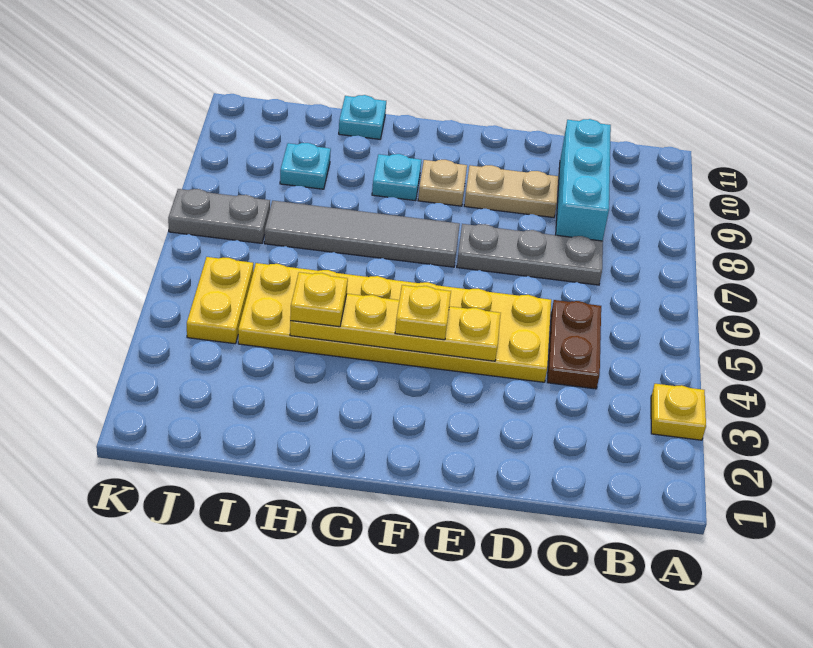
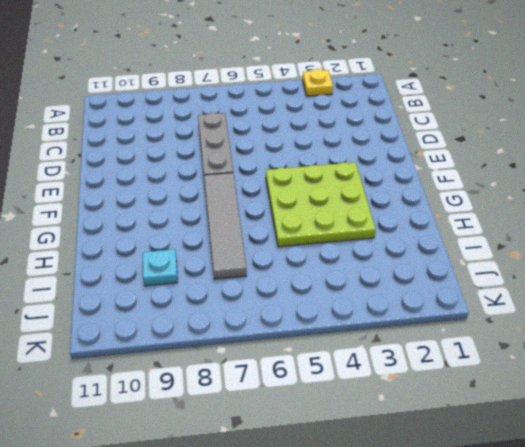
lime plate F3:H5 level 1 -> yellow plate D4:I5 level 1
none -> brown plate C4:C5 level 1
none -> cyan brick C8:C10 level 1
none -> tan plate D9:E9 level 1

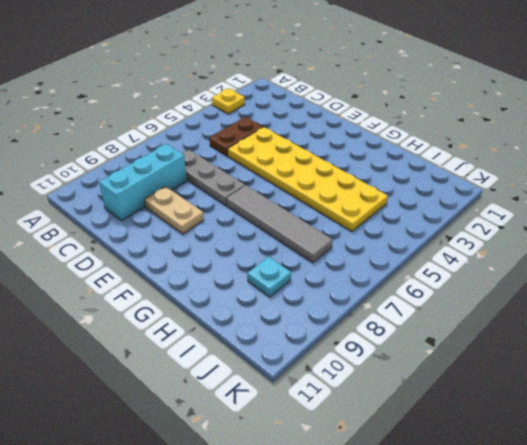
none -> tan plate F9 level 1
none -> cyan plate G9 level 1
none -> cyan plate H11 level 1

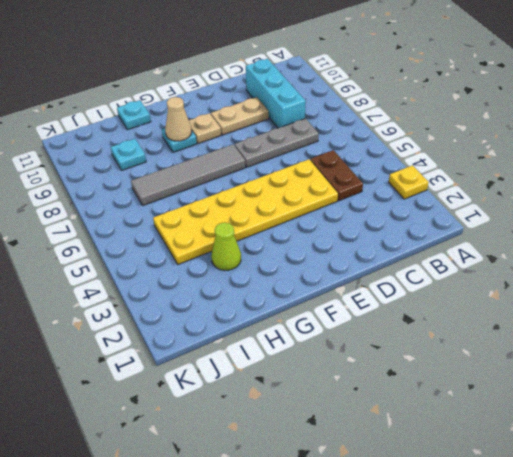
tan cone G9 level 2 -> none
lime cone H3 level 1 -> none
none -> yellow plate J4:J5 level 1
none -> grey plate J7:K7 level 1
none -> yellow plate E4:H4 level 2

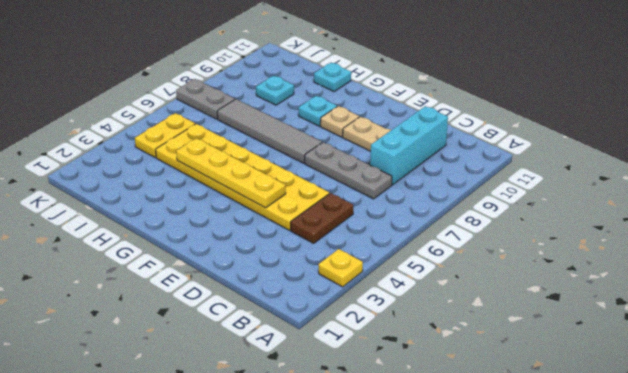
none -> yellow plate F4 level 3
none -> yellow plate H4 level 3

